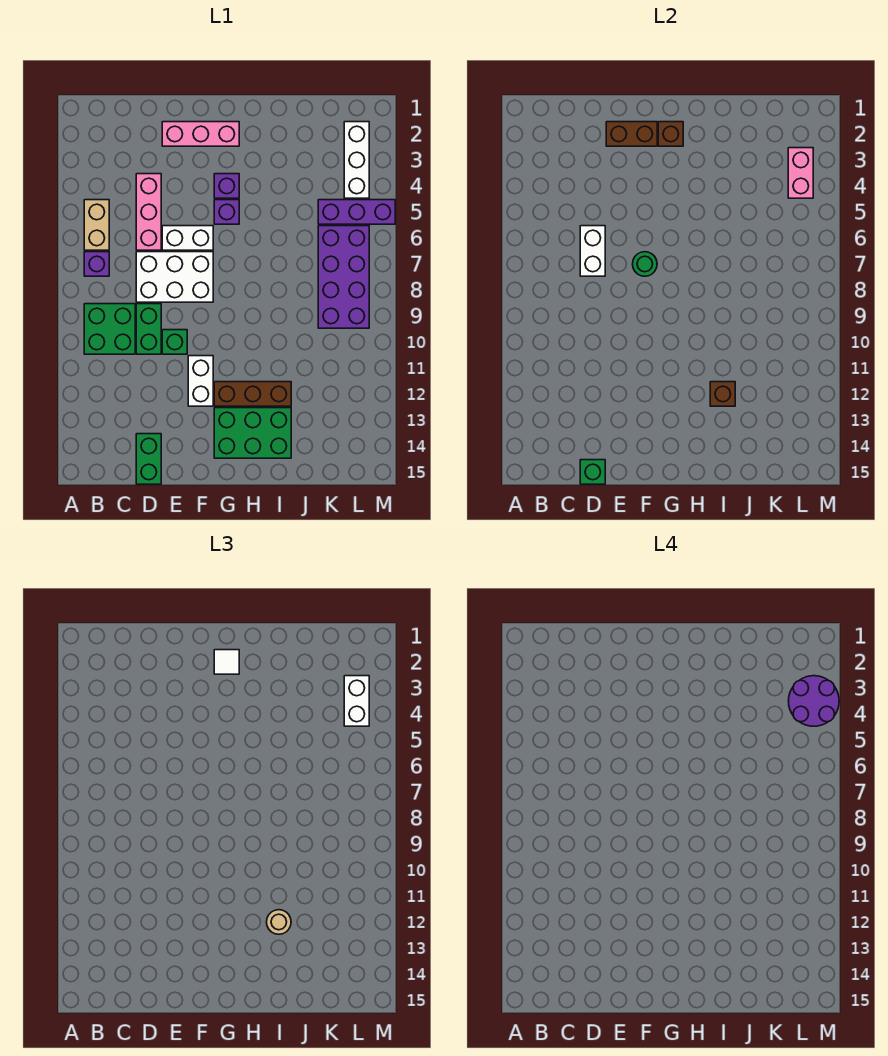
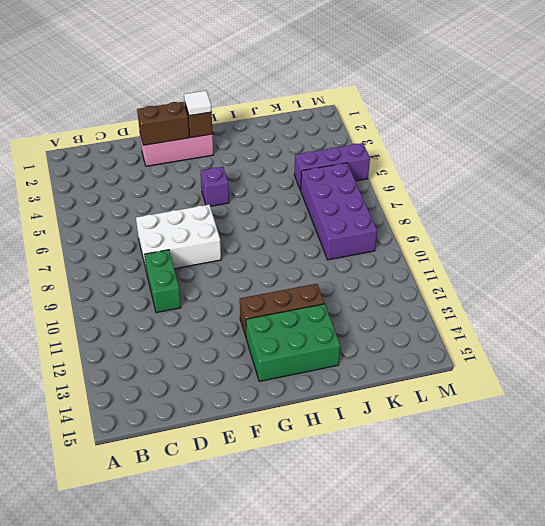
none -> tan brick B5:B6 level 1
none -> purple brick B7 level 1
none -> green brick B9:C10 level 1

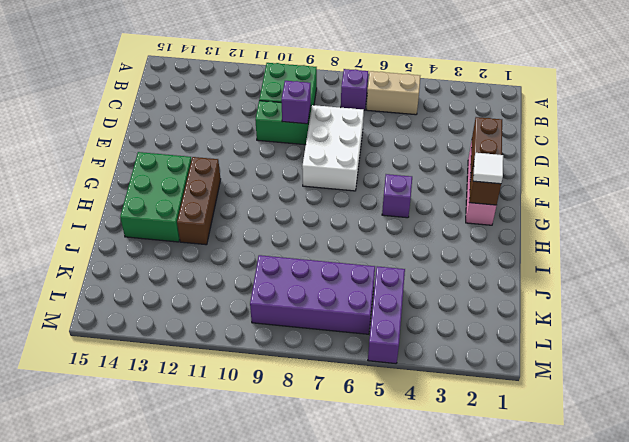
purple brick D9 level 2 -> purple brick G4 level 1
none -> pink brick D4:D6 level 1
none -> green brick D14:D15 level 1
none -> white brick E6:F6 level 1

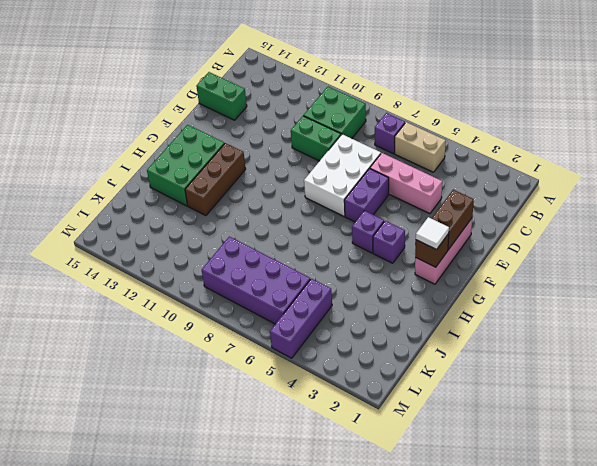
purple brick E6:F6 level 1 -> white brick E6:F6 level 1
none -> green brick E10 level 1
none -> white brick F11:F12 level 1
none -> white brick L2:L4 level 1

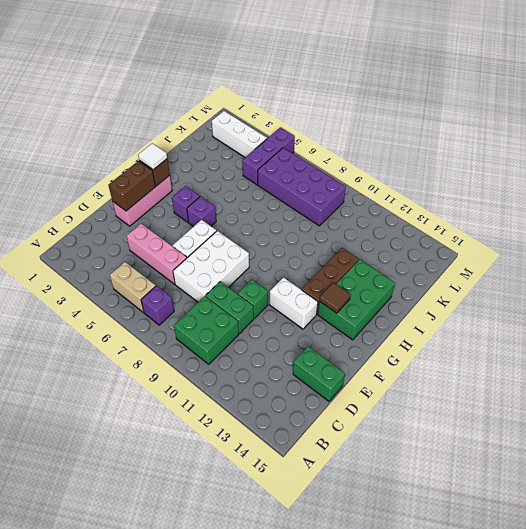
brown tile G13 level 2 -> none
none -> white brick D6:D7 level 2
none -> green brick D15 level 2
none -> green round brick F7 level 2

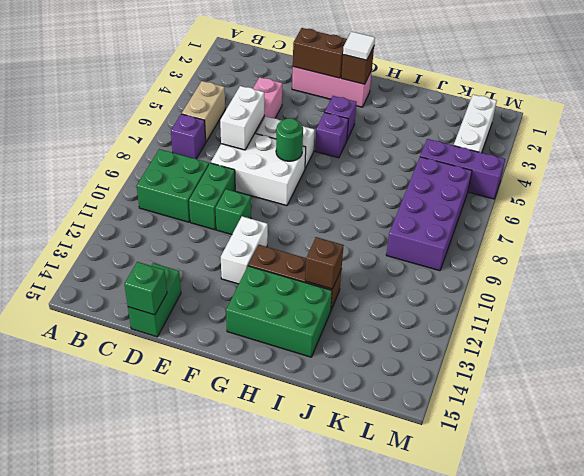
none -> pink brick L3:L4 level 2
none -> tan round brick I12 level 3
none -> white brick L3:L4 level 3

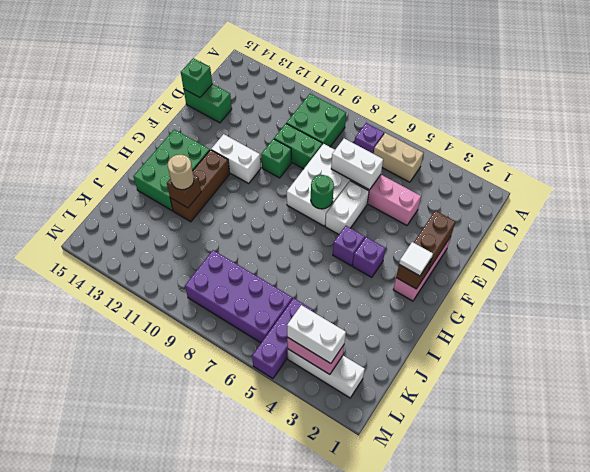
none -> purple round brick L3:M4 level 4

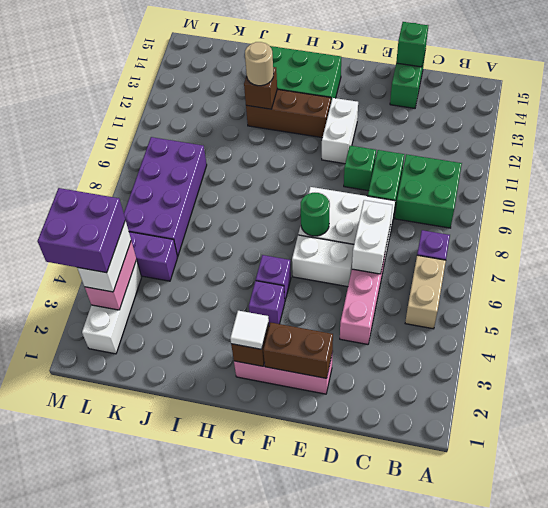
purple brick L3:M4 level 4 -> purple round brick L3:M4 level 4

